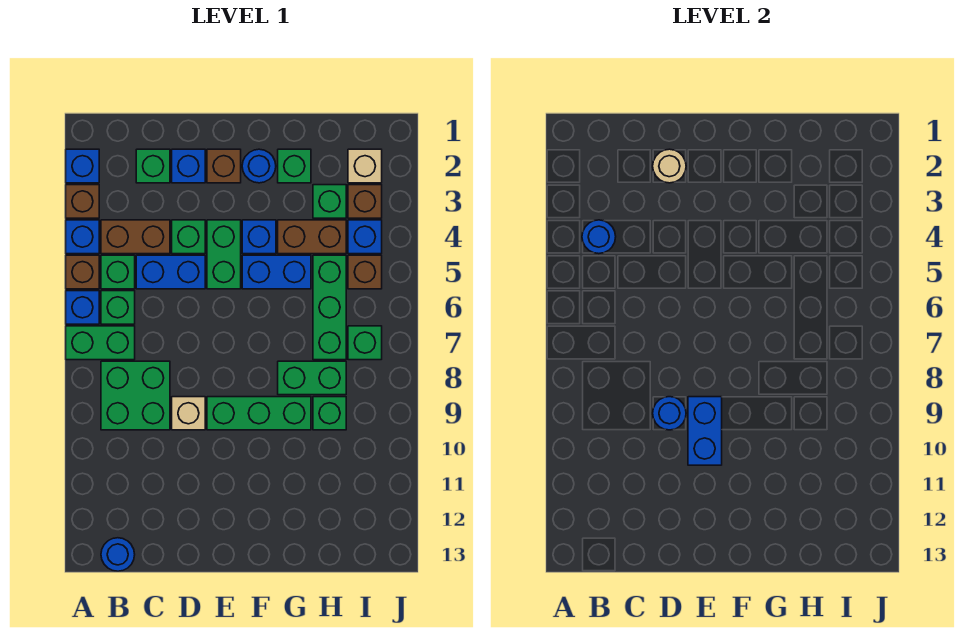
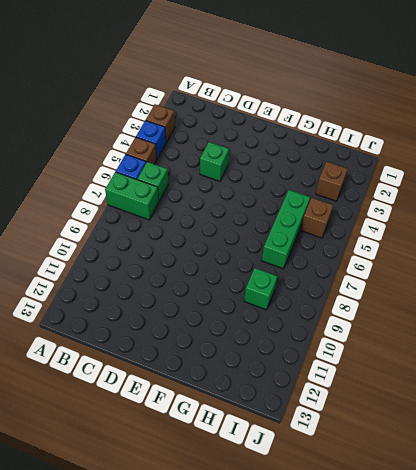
none -> blue brick A2 level 1
none -> brown brick B4:C4 level 1
none -> green brick B5 level 1
none -> green brick B8:C9 level 1

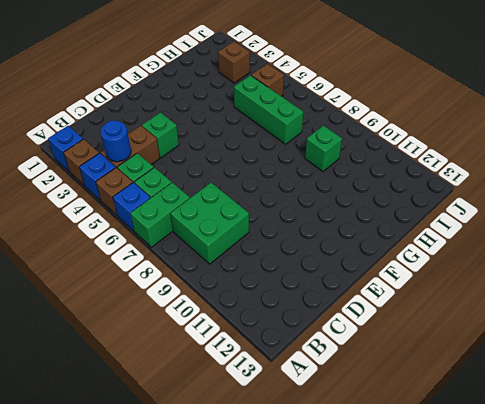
none -> blue round brick B13 level 1
none -> green brick C2 level 1
none -> blue brick C5:D5 level 1
none -> blue brick D2 level 1

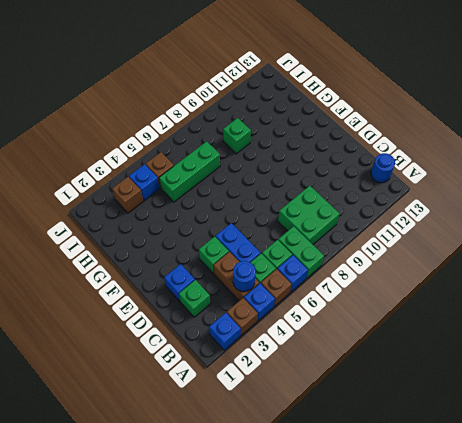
none -> tan brick D9 level 1
none -> brown brick E2 level 1
none -> green brick E4:E5 level 1
none -> green brick E9:G9 level 1

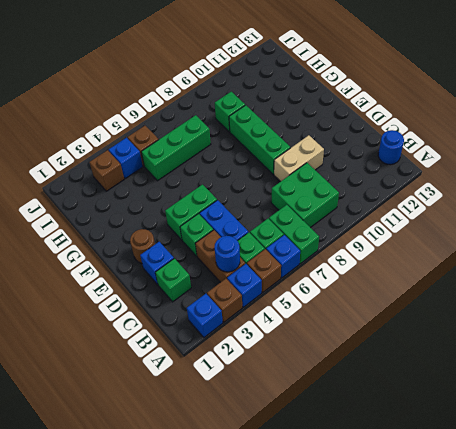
tan brick D9:D10 level 1 -> tan brick D9 level 1
brown round brick E2 level 1 -> brown brick E2 level 1
none -> blue round brick F2 level 1
none -> blue brick F4 level 1
none -> blue brick F5:G5 level 1
none -> green brick G2 level 1

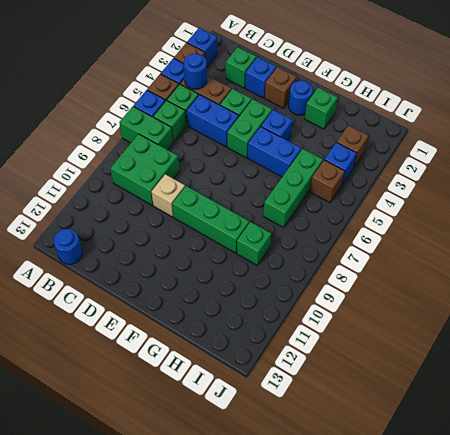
none -> brown brick G4:H4 level 1
none -> green brick G8:H8 level 1
none -> green brick H3 level 1
none -> tan brick I2 level 1

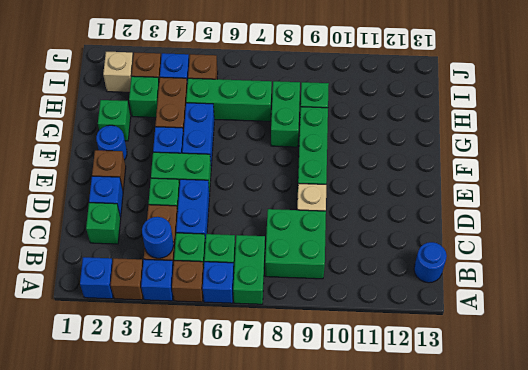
none -> green brick I7 level 1
none -> tan round brick D2 level 2
none -> blue round brick D9 level 2
none -> blue brick E9:E10 level 2

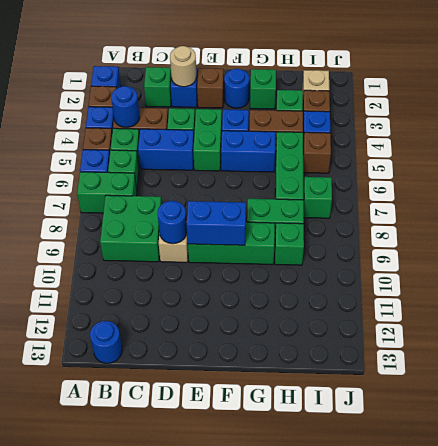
blue brick E9:F9 level 2 -> blue brick E9:E10 level 2

